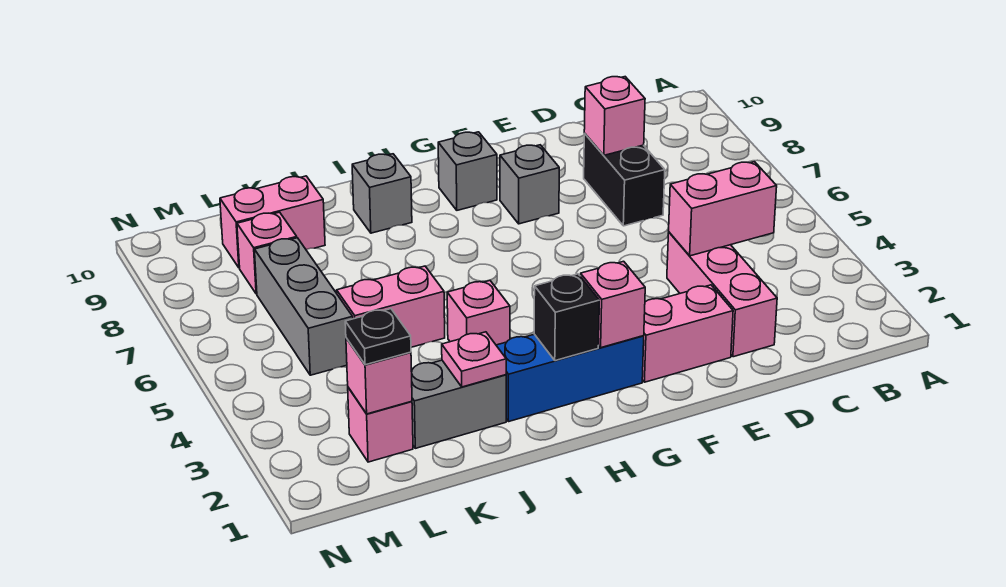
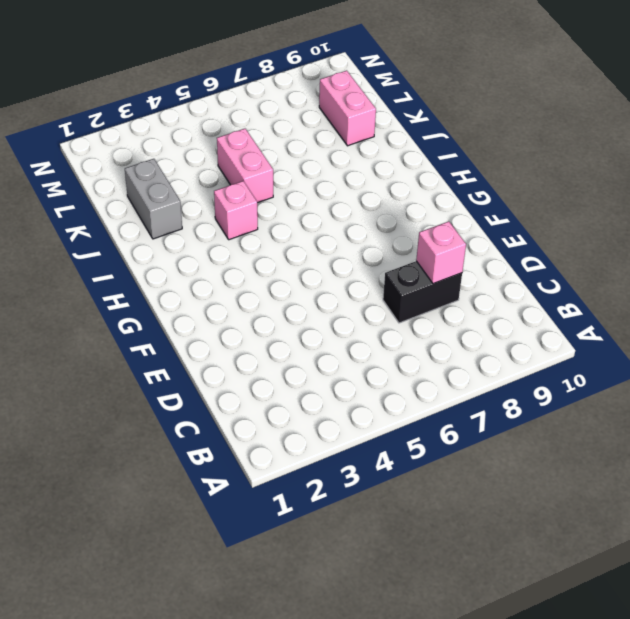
none -> pink brick D2:D4 level 1
none -> pink brick E2:F2 level 1
none -> grey brick F8 level 1

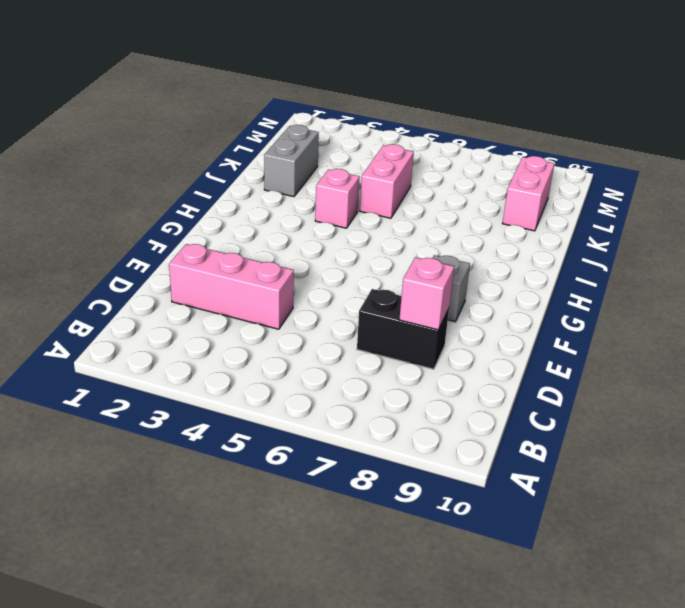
none -> pink brick E2:F2 level 1
none -> blue brick G2:I2 level 1
none -> grey brick G9 level 1

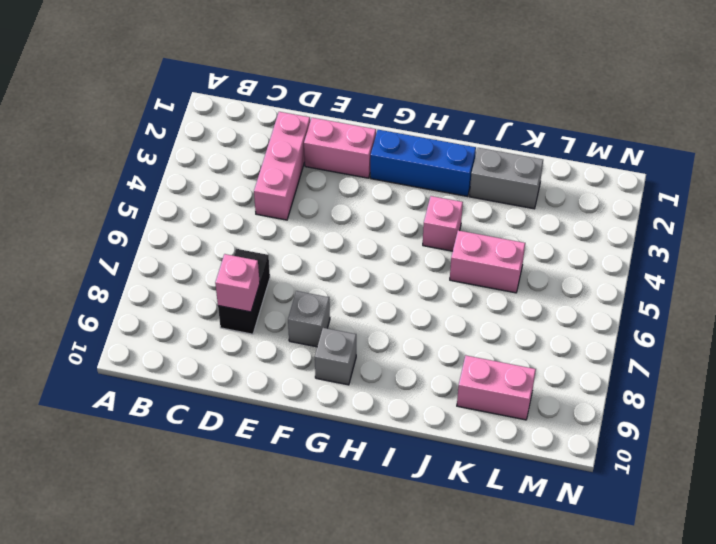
none -> grey brick I9 level 1
none -> pink brick L2 level 1
none -> grey brick L5:L7 level 1

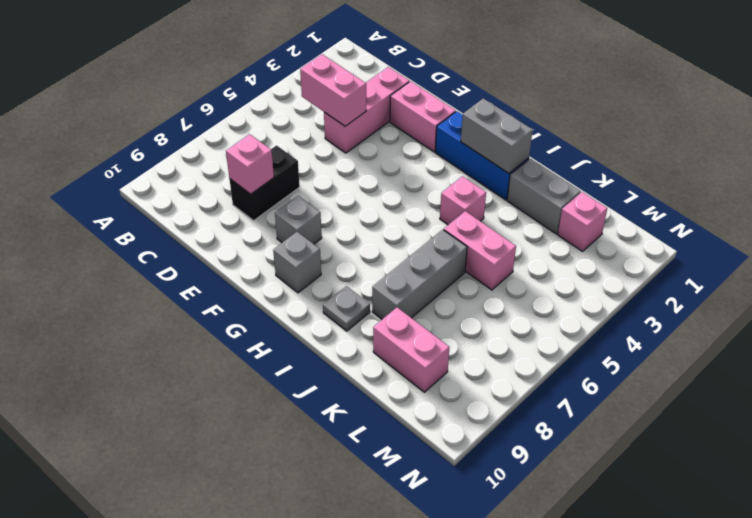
grey brick H2:I2 level 2 -> black brick H2 level 2
grey plate I9 level 1 -> grey brick I9 level 1
grey brick J6:J8 level 1 -> grey brick L5:L7 level 1
none -> pink brick L8 level 1
none -> pink brick G2 level 2
none -> pink plate J2 level 2

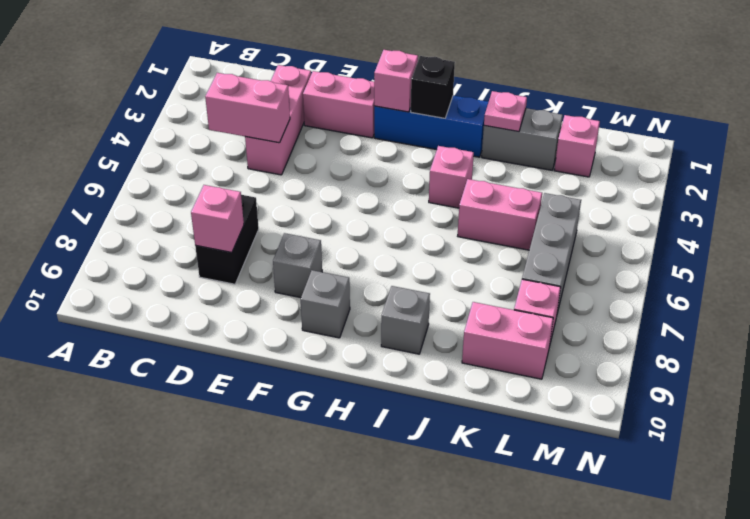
none -> pink brick L2 level 2
none -> black plate L2 level 3

